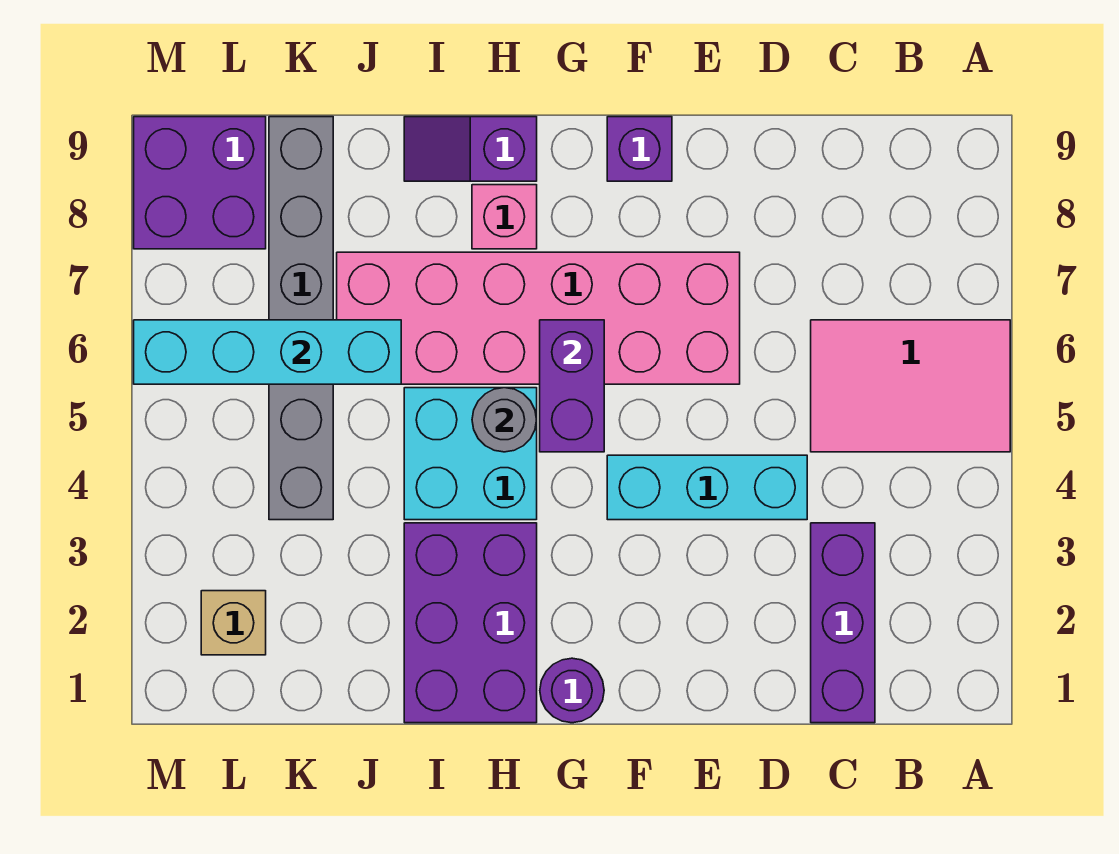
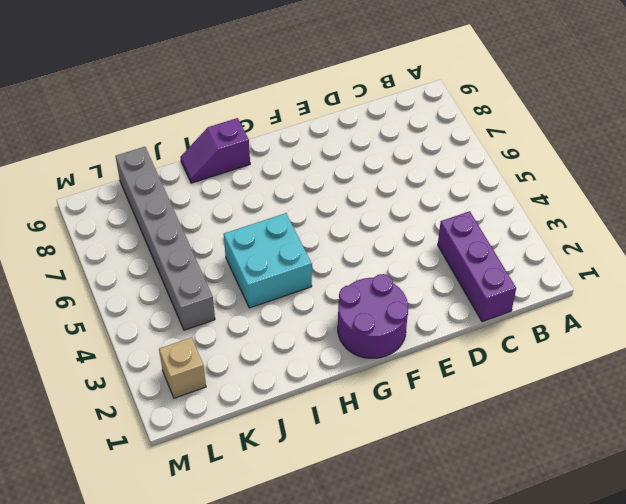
purple round brick F1:G2 level 1 -> purple round brick G1 level 1
none -> pink tile A5:C6 level 1
none -> cyan brick D4:F4 level 1
none -> pink brick E6:J7 level 1

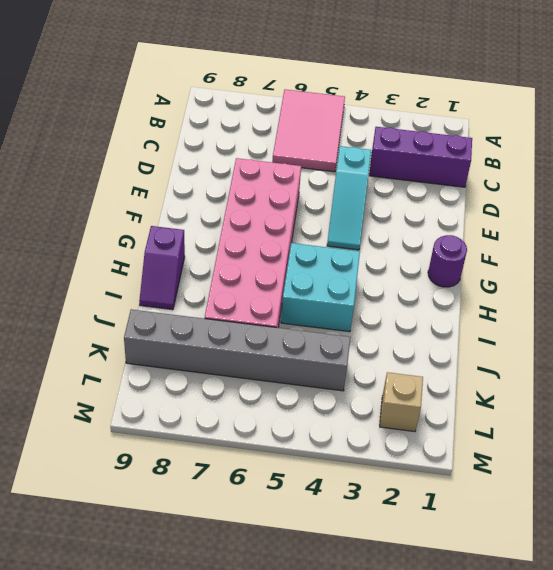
cyan slope D4:F4 level 1 top D -> cyan brick D4:F4 level 1
none -> purple brick F9 level 1
none -> purple brick H1:I3 level 1
none -> pink brick H8 level 1

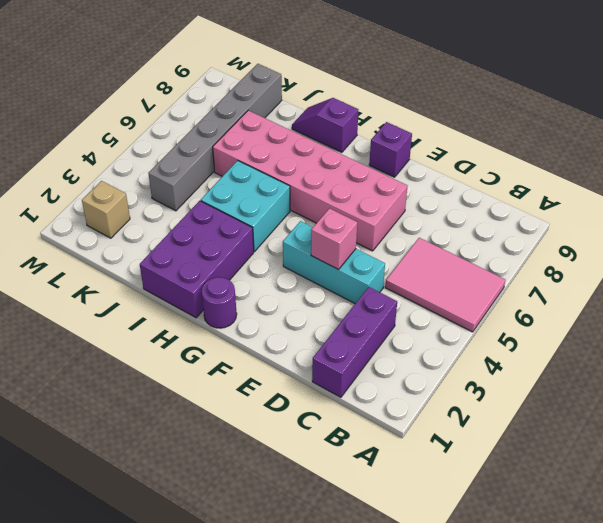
pink brick E4 level 2 -> pink brick H8 level 1
none -> purple brick L8:M9 level 1
none -> purple brick G5:G6 level 2
none -> grey round brick H5 level 2

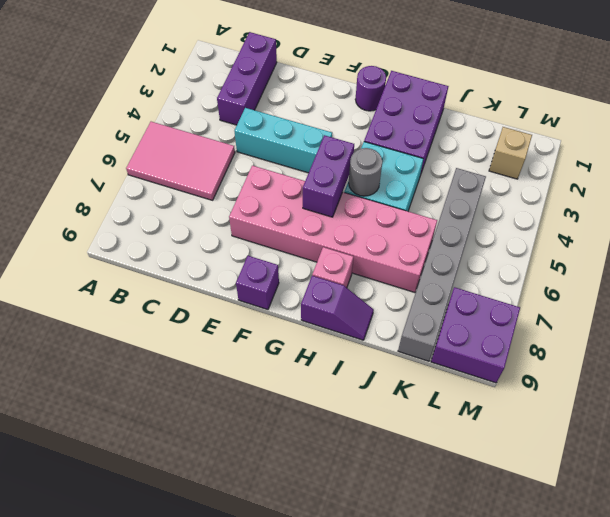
none -> cyan brick J6:M6 level 2

